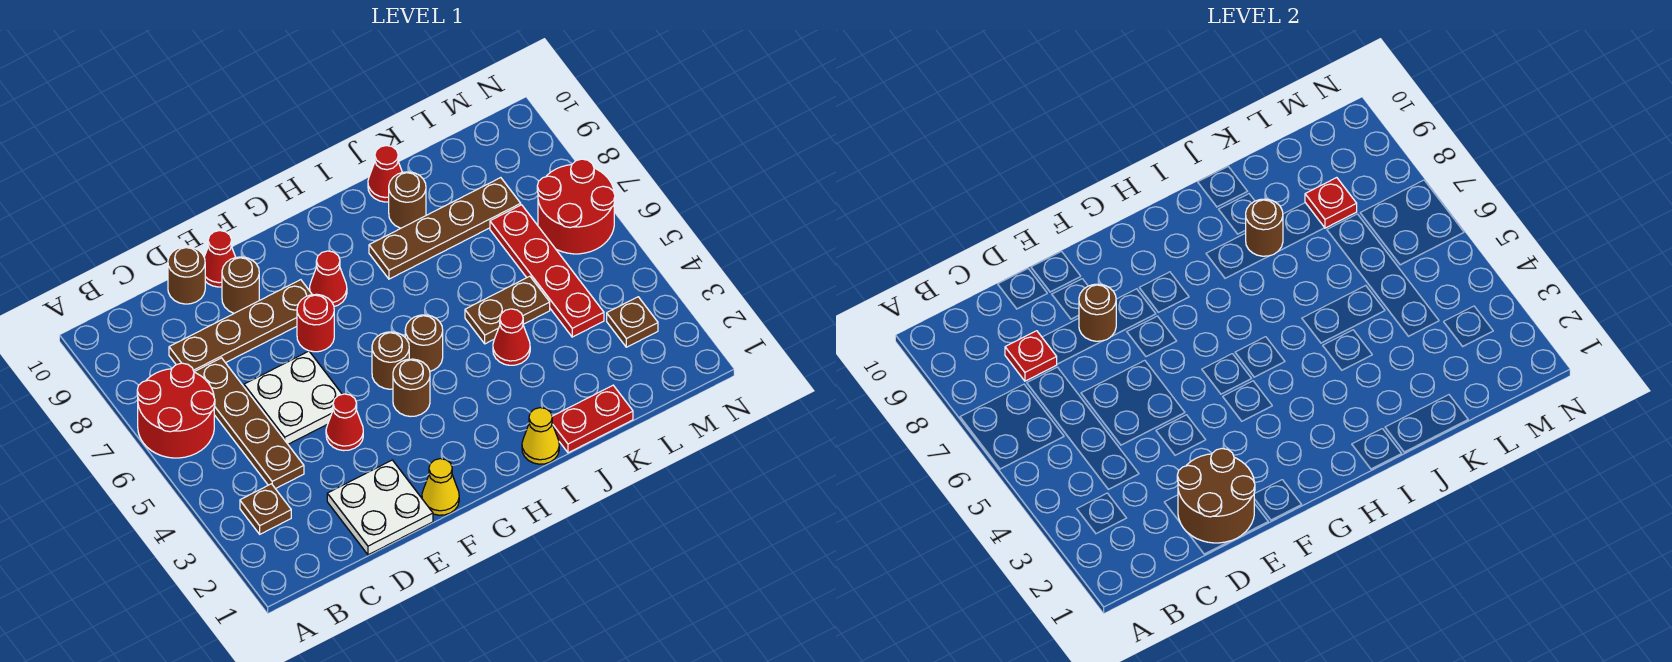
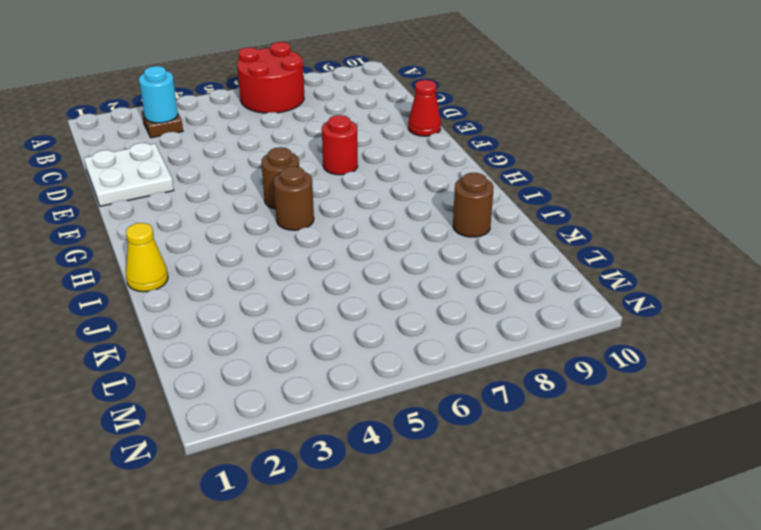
cyan round brick B3 level 2 -> none
none -> brown plate C4:C7 level 1
none -> brown plate C8:F8 level 1
none -> white plate D5:E6 level 1
none -> brown round brick D10 level 1

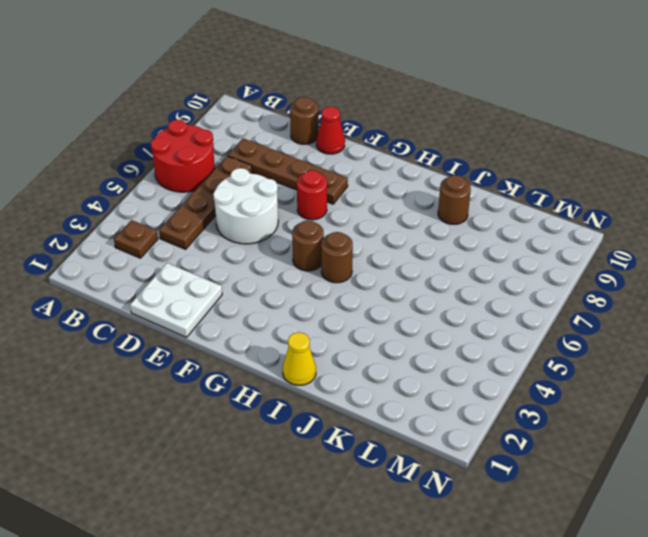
white round brick D5:E6 level 1 -> white plate D5:E6 level 1
none -> red cone E4 level 1
none -> brown round brick E9 level 1
none -> yellow cone F1 level 1
none -> brown round brick G4 level 1

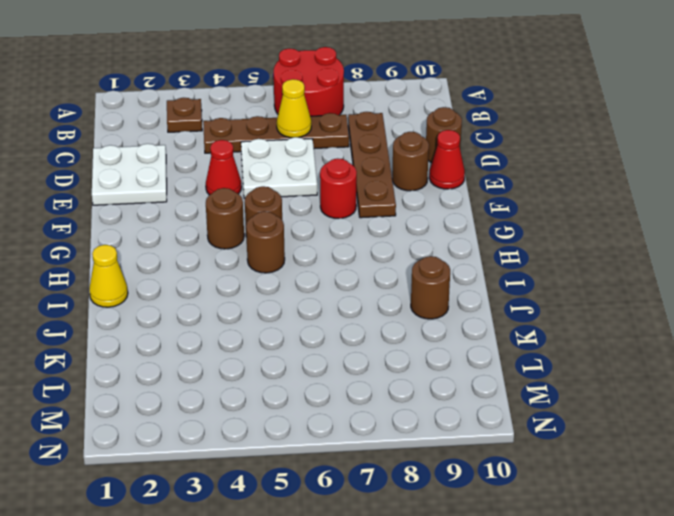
yellow cone C6 level 2 -> yellow cone F1 level 1
none -> red cone G8 level 1
none -> brown plate I8:L8 level 1
none -> red plate J1:K1 level 1
none -> red cone J4 level 1

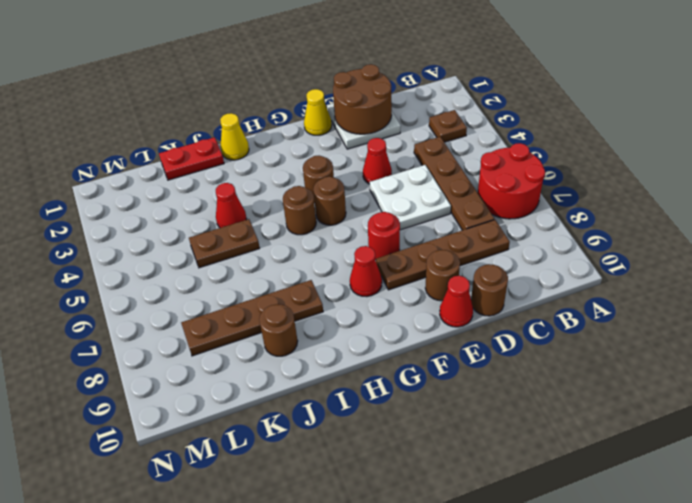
none -> red cone J10 level 1
none -> red plate L4:L7 level 1
none -> brown plate M3 level 1
none -> red round brick M6:N7 level 1

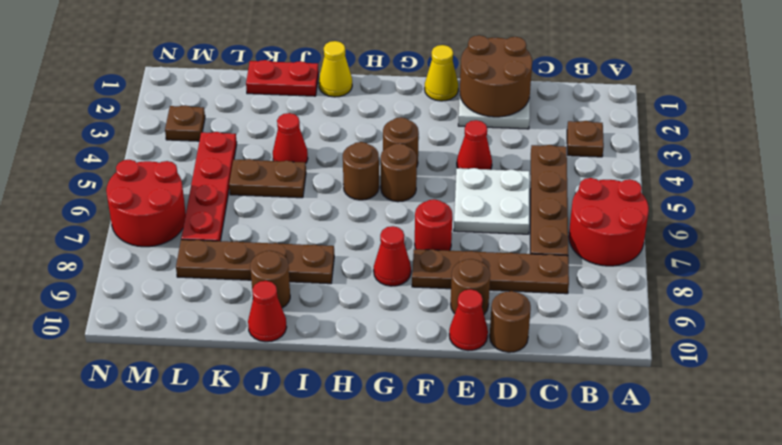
none -> red plate C8 level 2
none -> brown round brick E8 level 2
none -> brown round brick J8 level 2
none -> red plate L8 level 2

